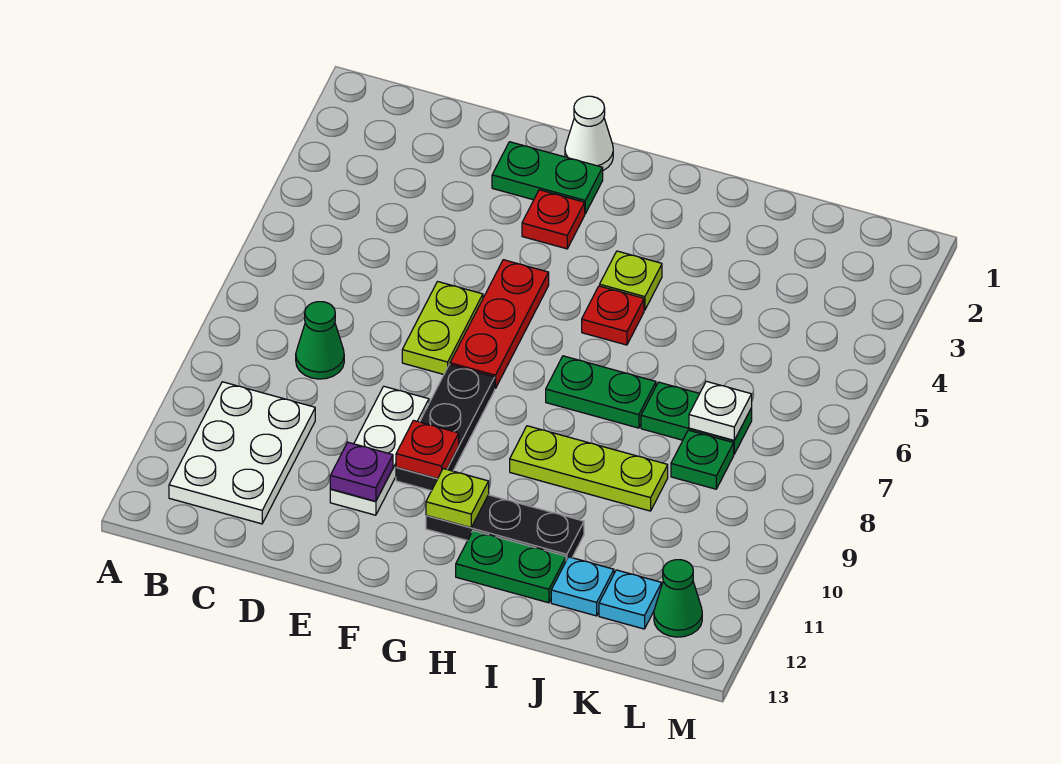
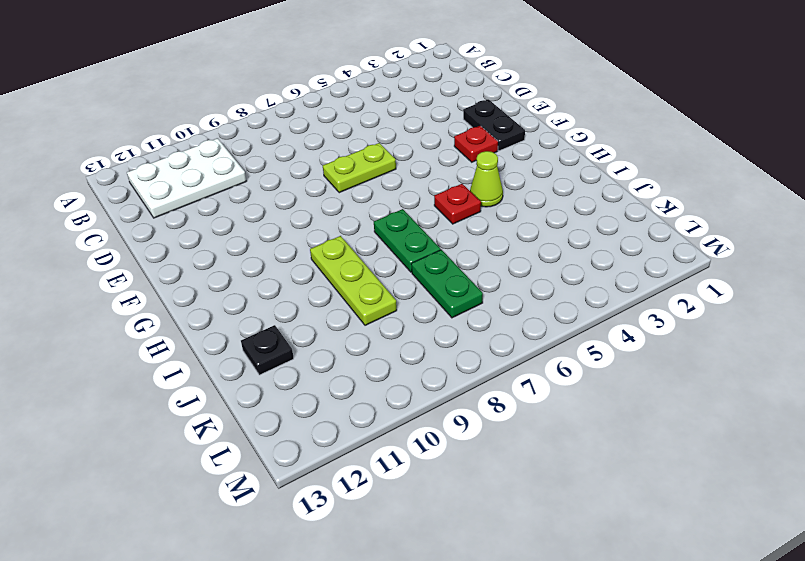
black plate E2:F2 level 1 -> green plate E2:F2 level 1
lime cone H4 level 1 -> lime plate H4 level 1
black plate J12 level 1 -> cyan plate J12 level 1
none -> green cone C8 level 1
none -> white plate E9:E11 level 1
none -> white cone F1 level 1

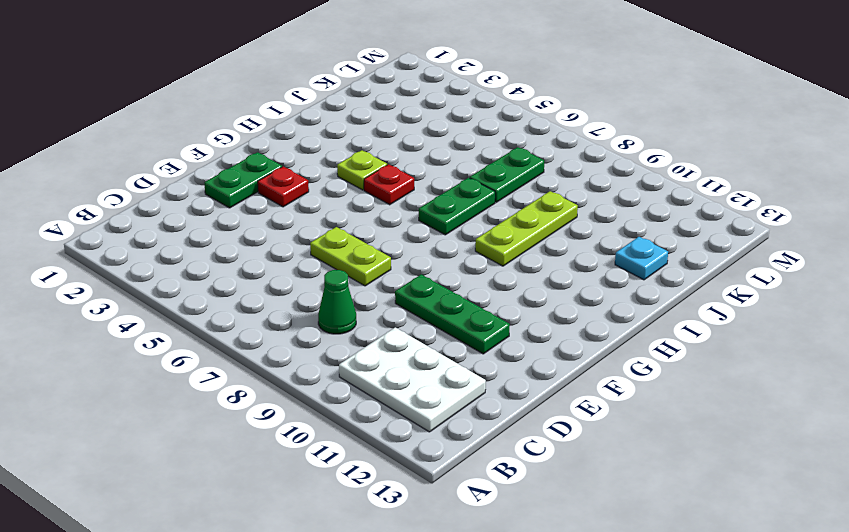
green plate E9:E11 level 1 -> white plate E9:E11 level 1
none -> white cone F1 level 1
none -> red plate F5:F7 level 1
none -> black plate F8:F10 level 1

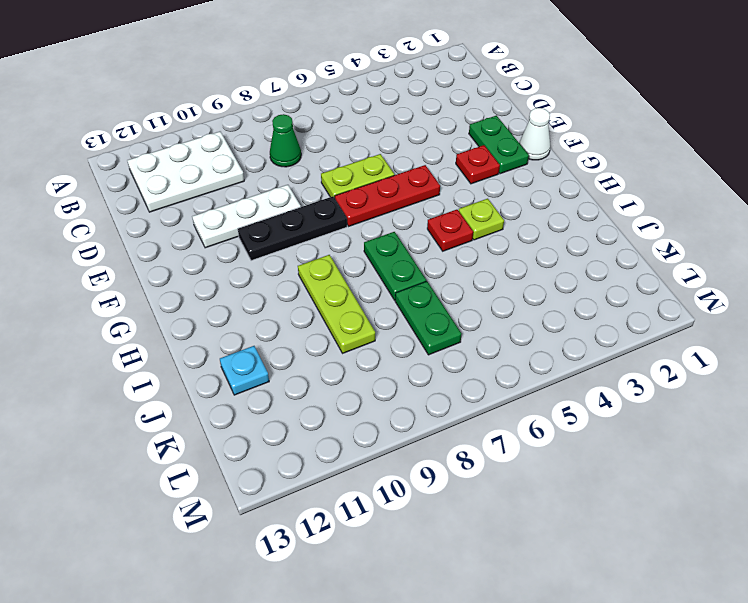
none -> black plate G11:I11 level 1
none -> green plate H12:I12 level 1
none -> green plate K8 level 1

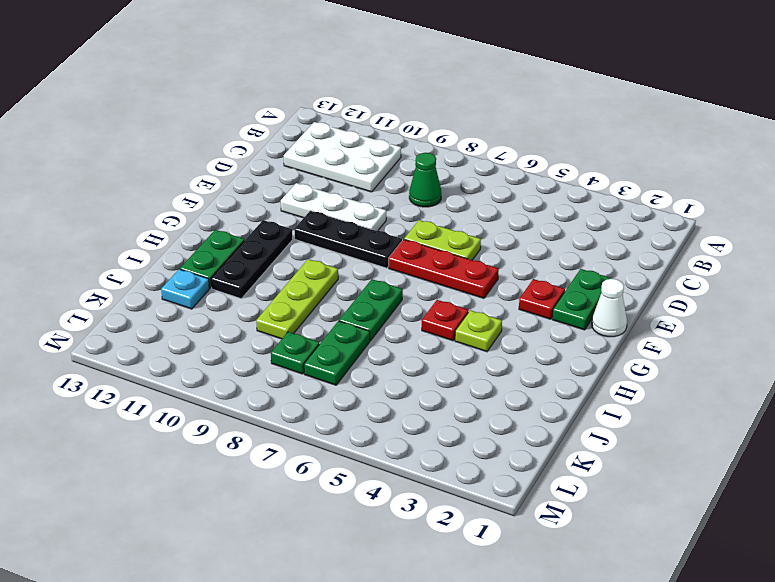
none -> cyan plate K12 level 1
none -> green cone L12 level 1
none -> purple plate E11 level 2

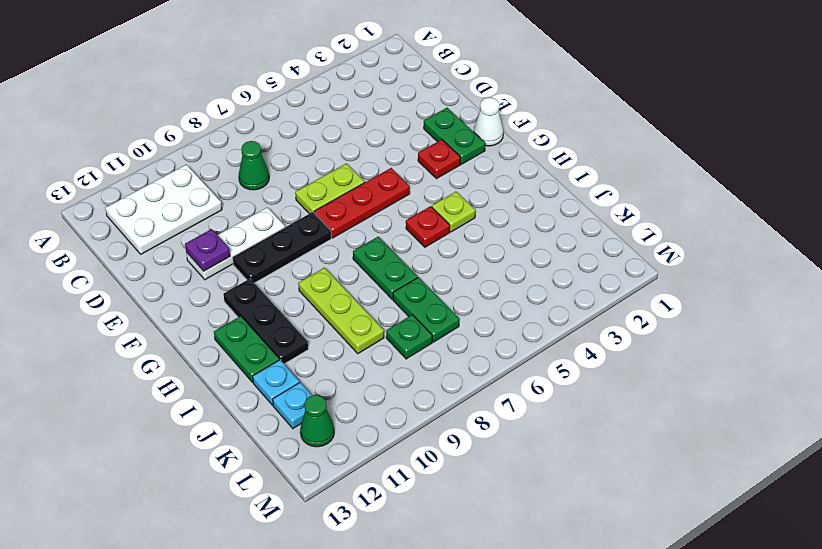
none -> red plate F10 level 2
none -> lime plate G11 level 2
none -> white plate K7 level 2

